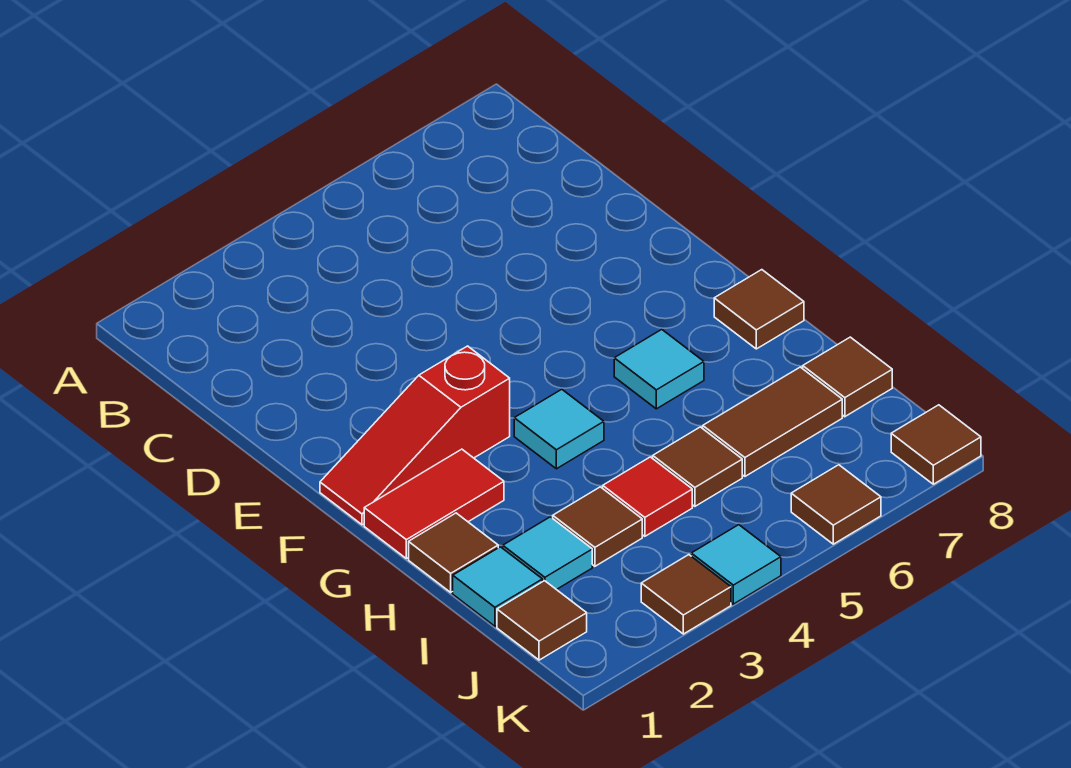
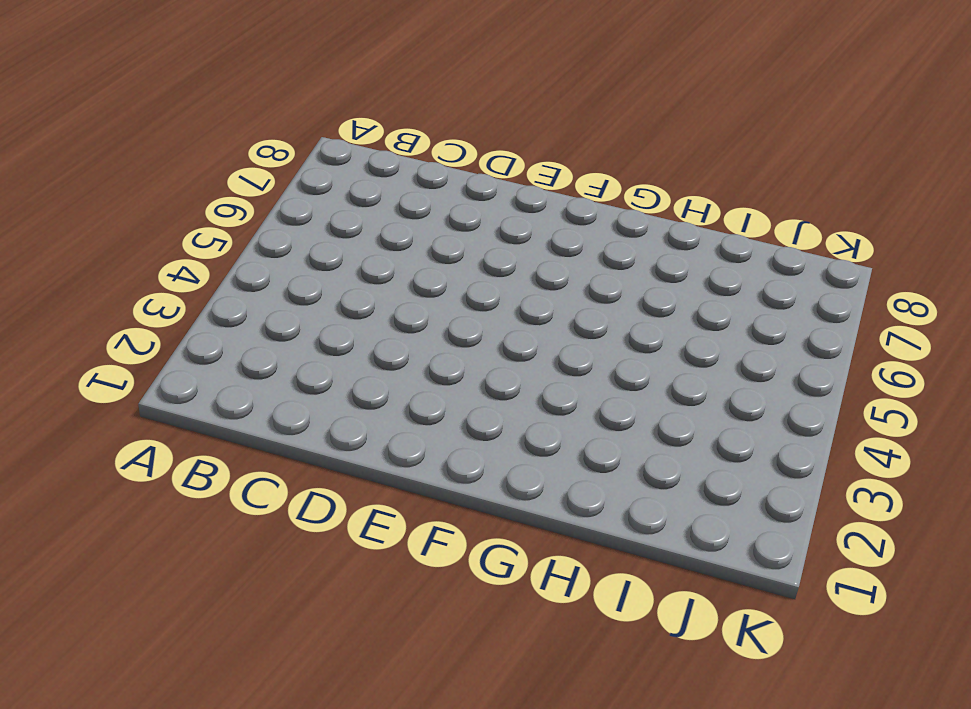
none -> red slope F1:F3 level 1 top 3
none -> red tile G1:G2 level 1
none -> cyan tile G4 level 1

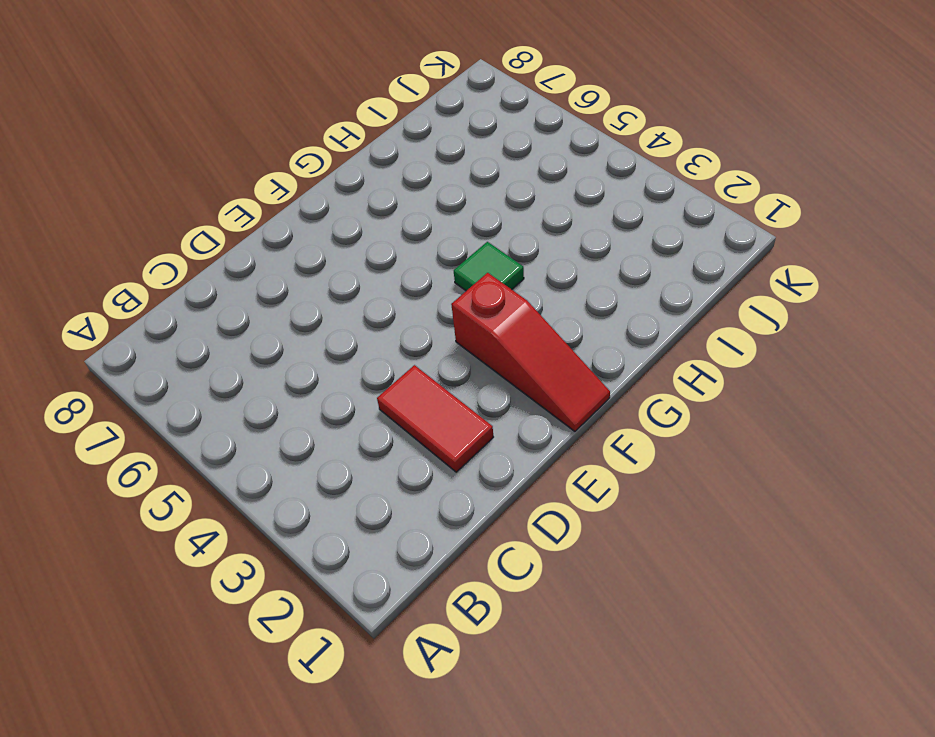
red tile D2:D3 level 1 -> red tile G1:G2 level 1
green tile G4 level 1 -> cyan tile G4 level 1
none -> cyan tile G6 level 1
none -> brown tile G8 level 1
none -> brown tile H1 level 1

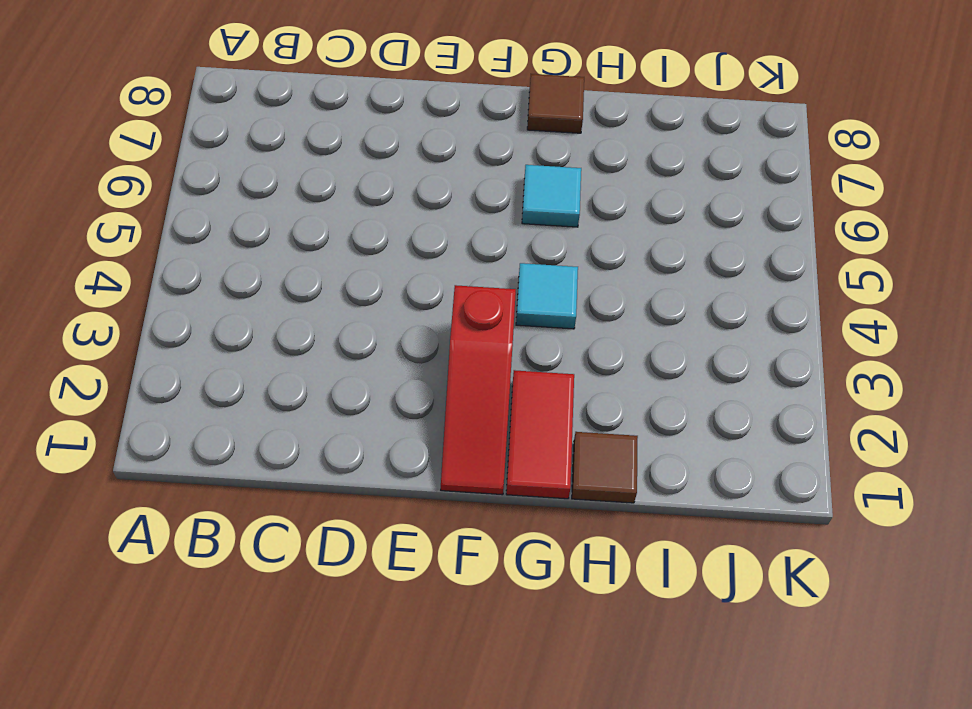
none -> cyan tile I1 level 1
none -> cyan tile I2 level 1
none -> brown tile I3 level 1

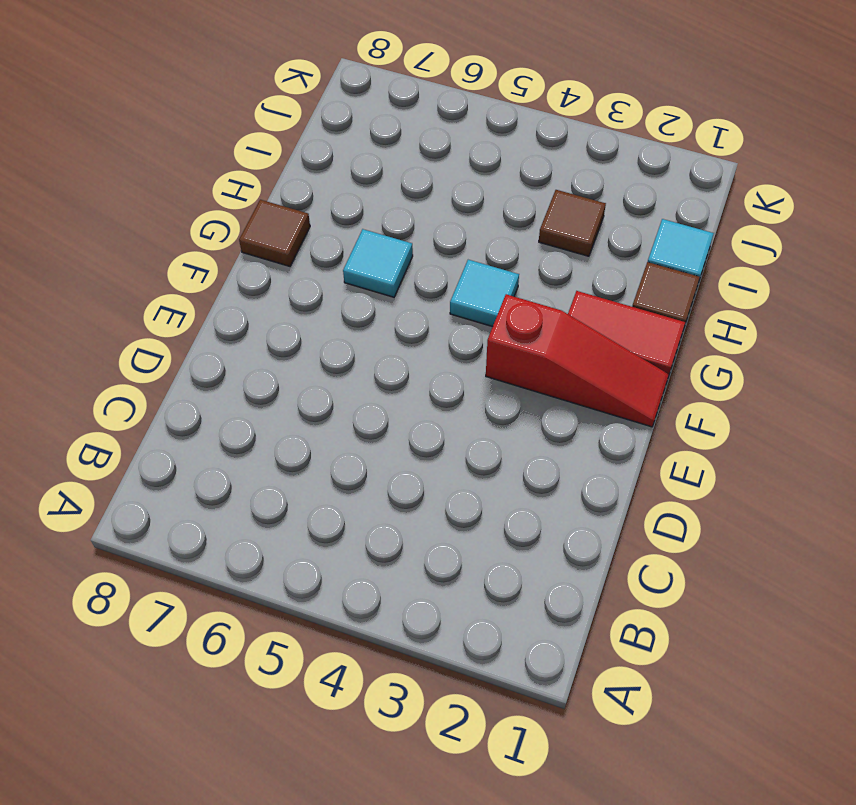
none -> cyan tile I2 level 1
none -> red tile I4 level 1
none -> brown tile I5 level 1

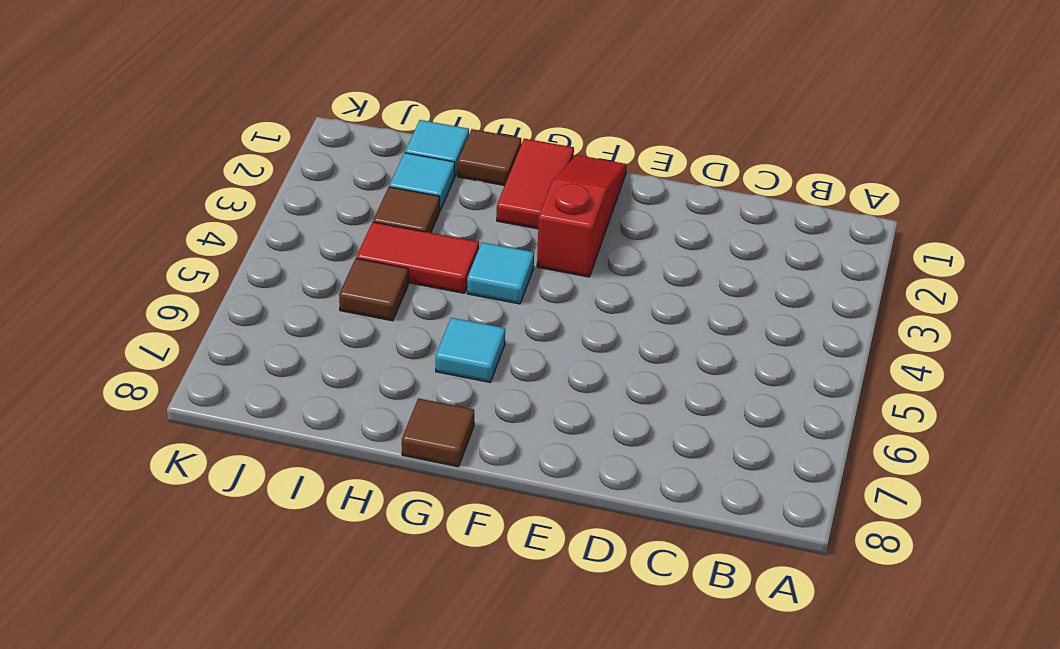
red tile H4:I4 level 1 -> red tile I4 level 1
none -> brown tile I6:I7 level 1
none -> brown tile I8 level 1
none -> brown tile J1 level 1

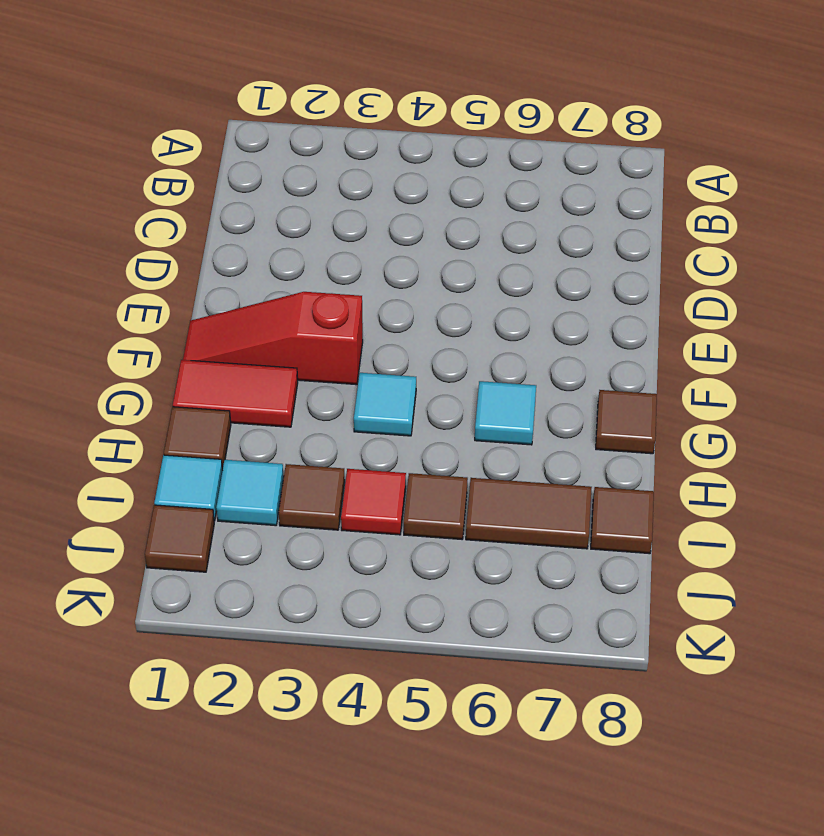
none -> brown tile K3 level 1
none -> cyan tile K4 level 1
none -> brown tile K6 level 1

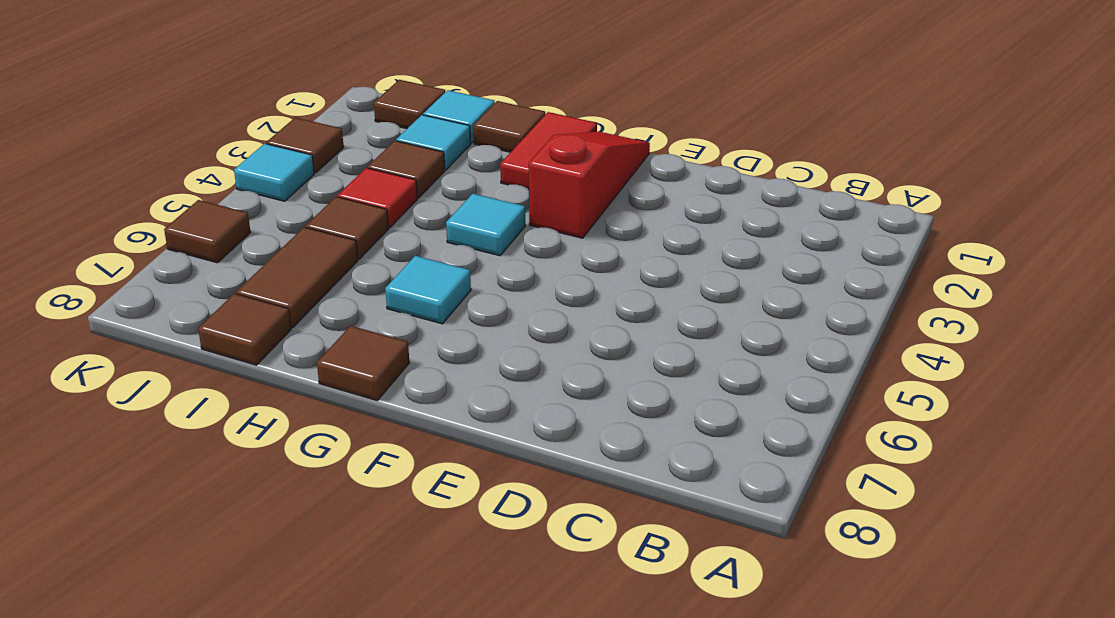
none -> brown tile K8 level 1

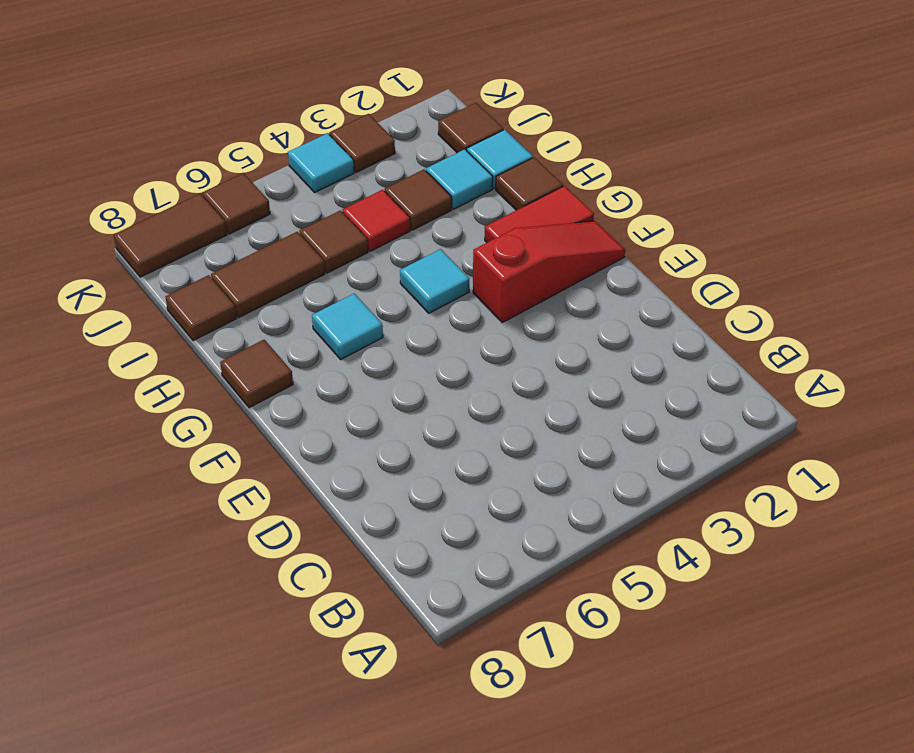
brown tile K7:K8 level 1 -> brown tile K8 level 1

